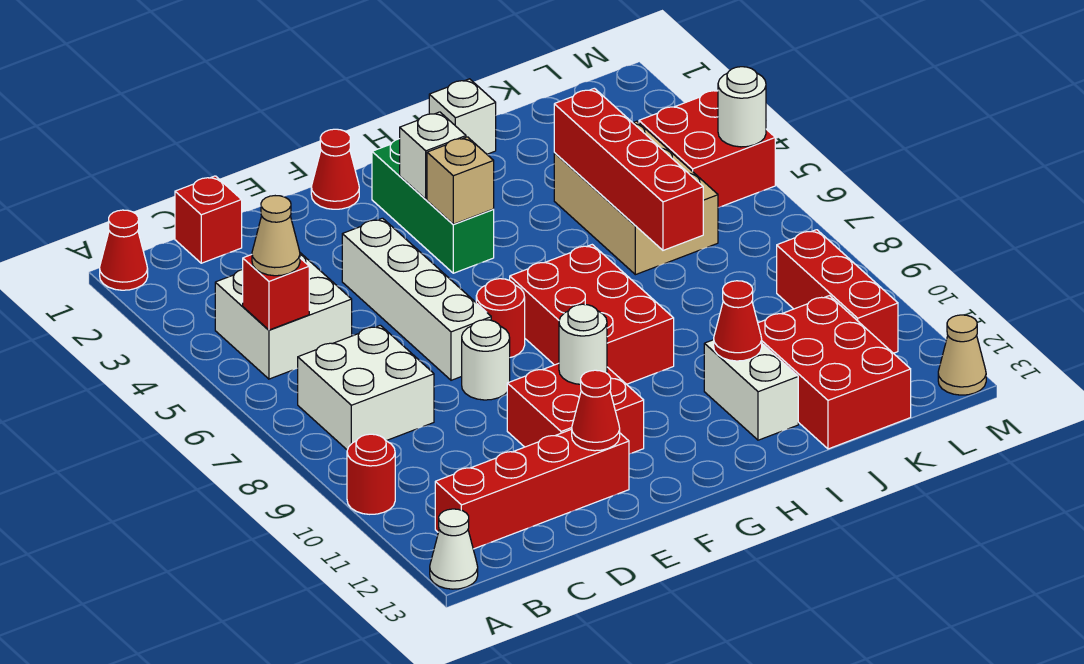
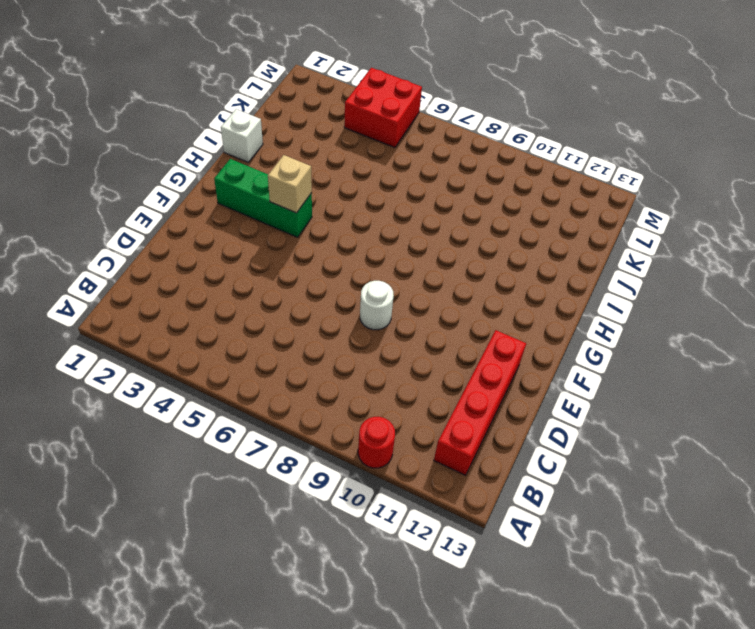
none -> red cone A1 level 1
none -> white cone A13 level 1
none -> white brick B4:C5 level 1
none -> white brick B7:C8 level 1

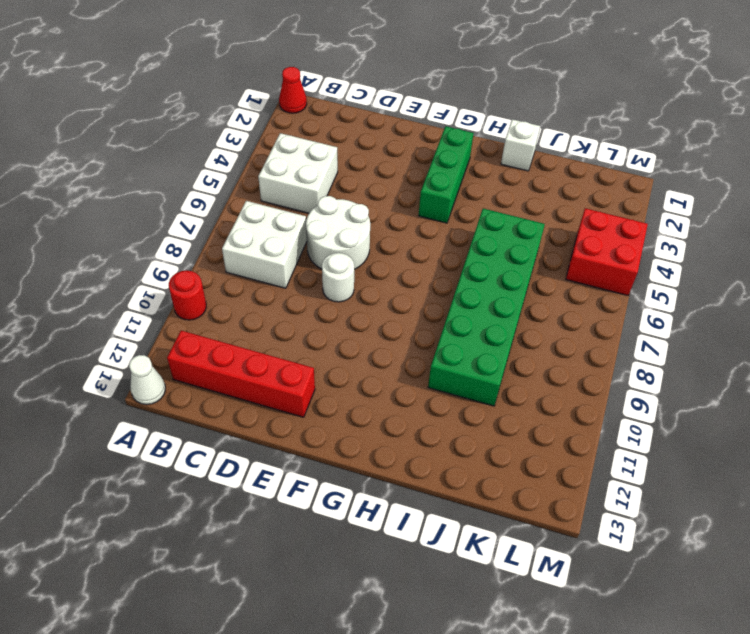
white round brick D6:E7 level 1 -> white brick E4:E7 level 1
green brick I5:J10 level 1 -> tan brick J4:K6 level 1
none -> red brick C1 level 1
none -> red brick E10:F11 level 1
none -> red cone F1 level 1
none -> red round brick F7 level 1

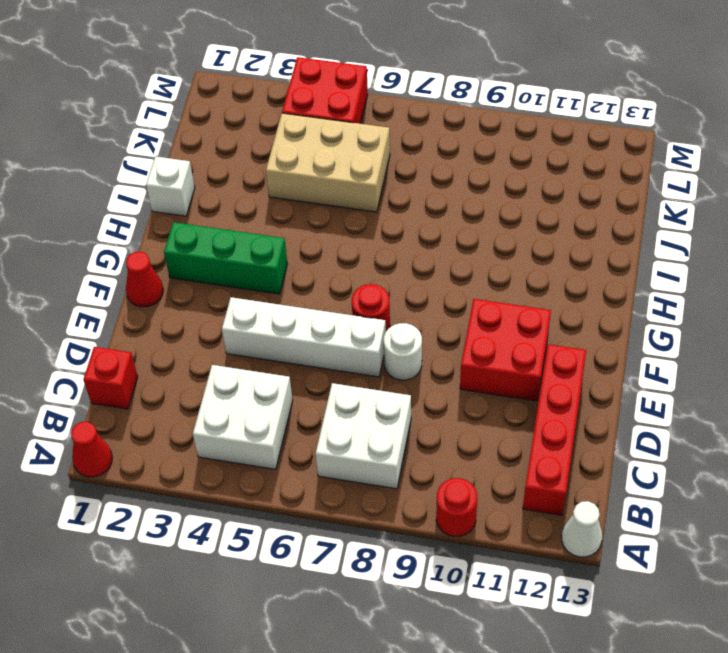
none -> red brick G7:H9 level 1
none -> white brick I11:I12 level 1
none -> red brick J11:K13 level 1
none -> red brick L9:L11 level 1

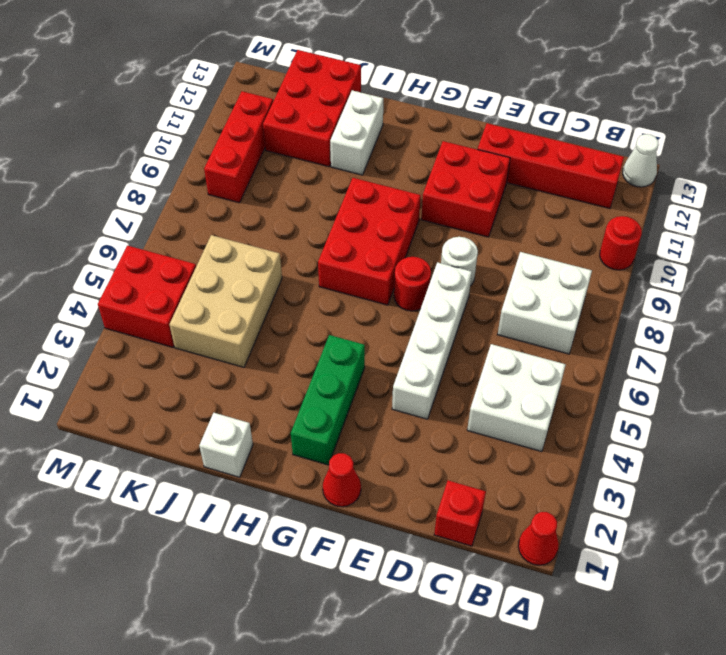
none -> tan cone M13 level 1
none -> red brick B5 level 2
none -> red cone E12 level 2
none -> white round brick F10 level 2

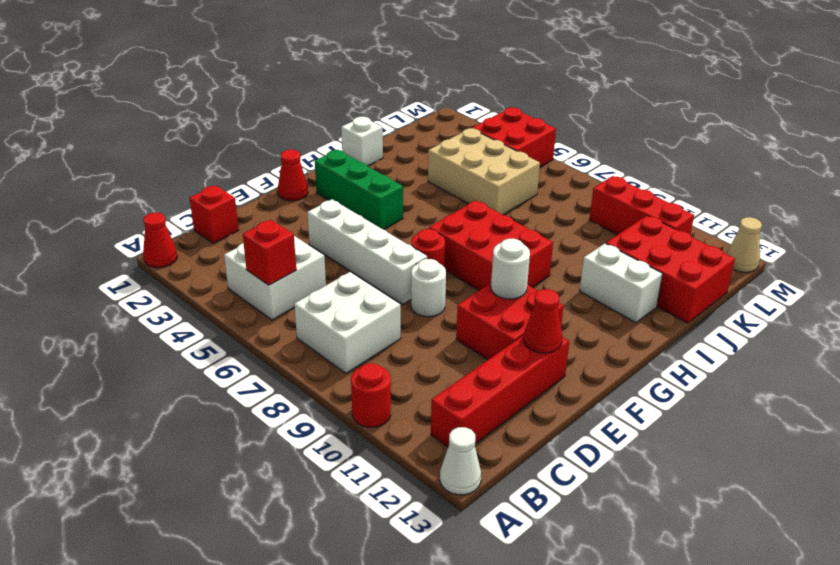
none -> white brick G3 level 2
none -> tan brick G4 level 2
none -> red cone I11 level 2
none -> red brick J4:J7 level 2

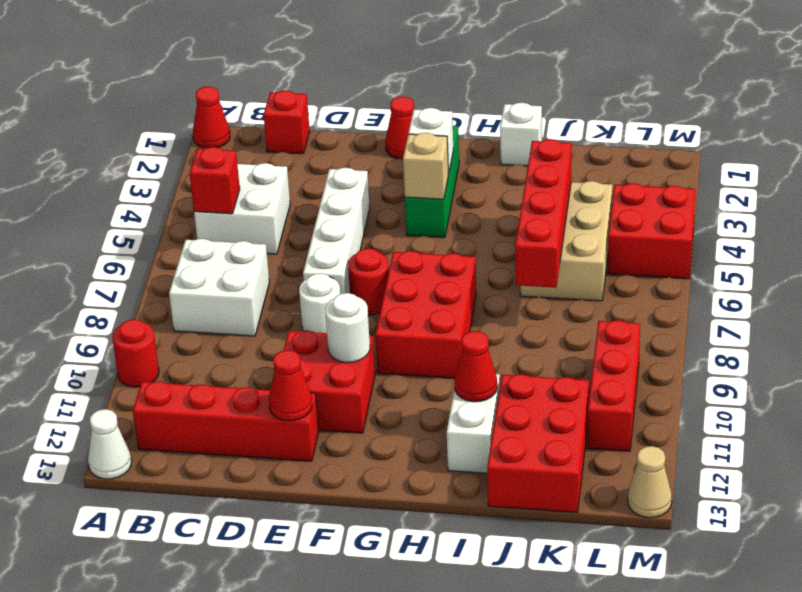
none -> white round brick M5 level 2
none -> tan cone B5 level 3

